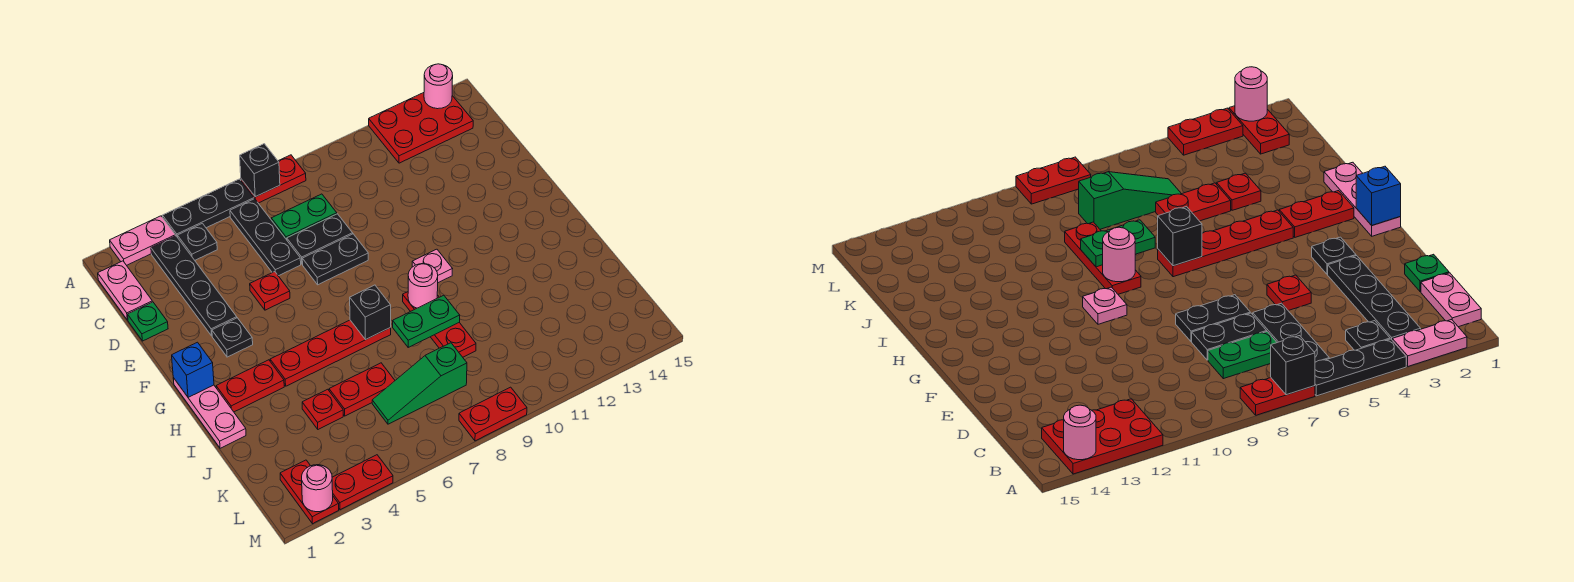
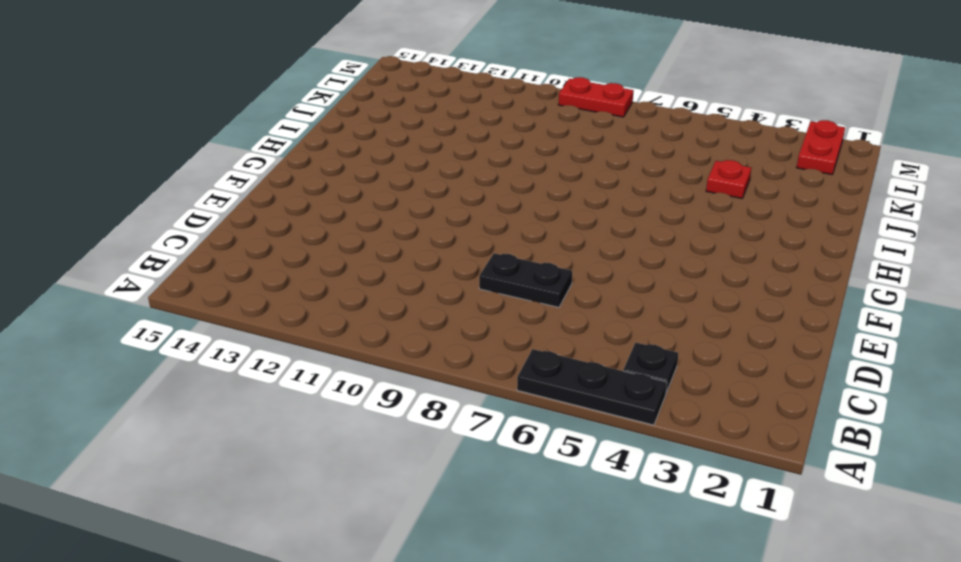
none -> pink plate A2:A3 level 1
none -> red plate A7:A8 level 1
none -> red plate A12:B14 level 1
none -> pink plate B1:C1 level 1

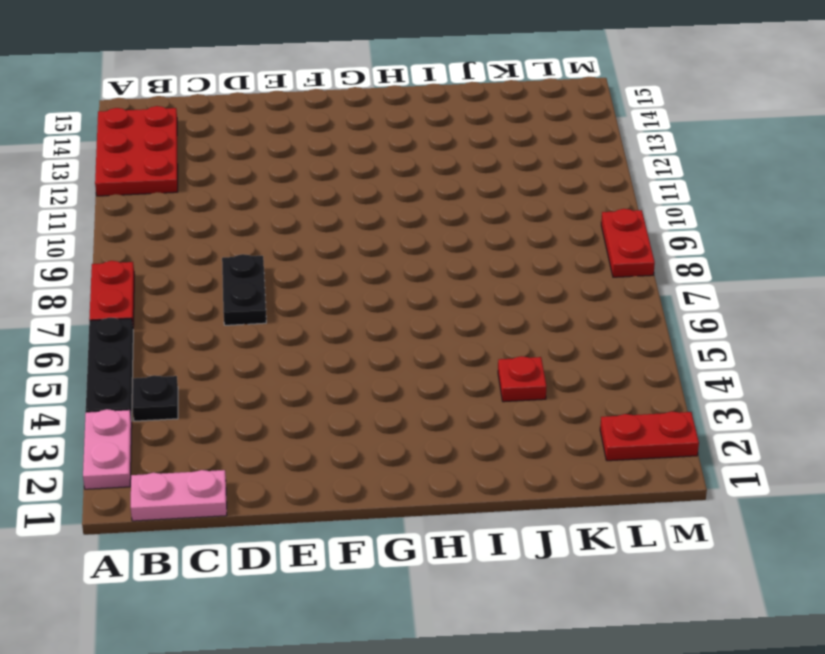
none -> black plate B3:E3 level 1
none -> black plate B6:D6 level 1
none -> green plate C7:C8 level 1
none -> green plate D1 level 1

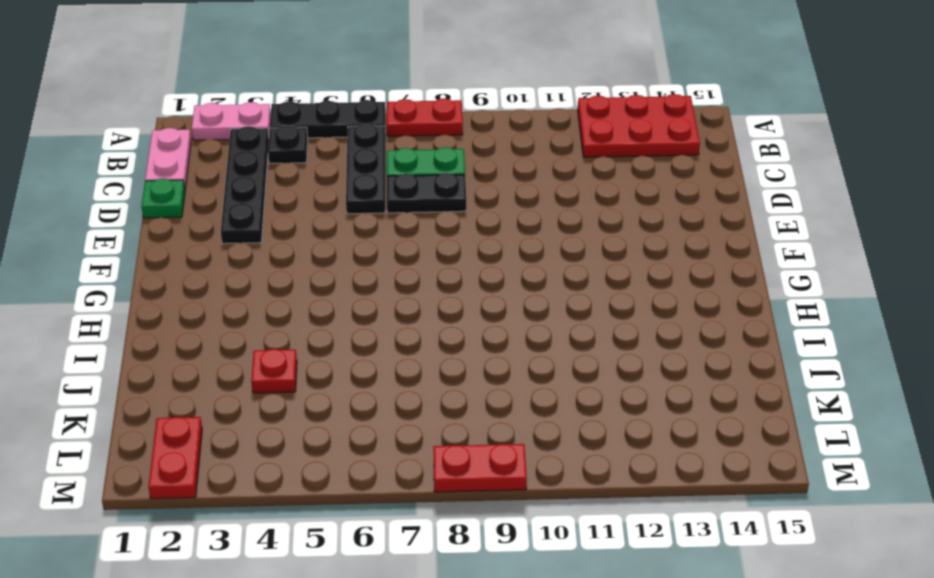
none -> red plate E5 level 1
none -> black plate E7:E8 level 1
none -> black plate F3 level 1
none -> pink plate G1:I1 level 1

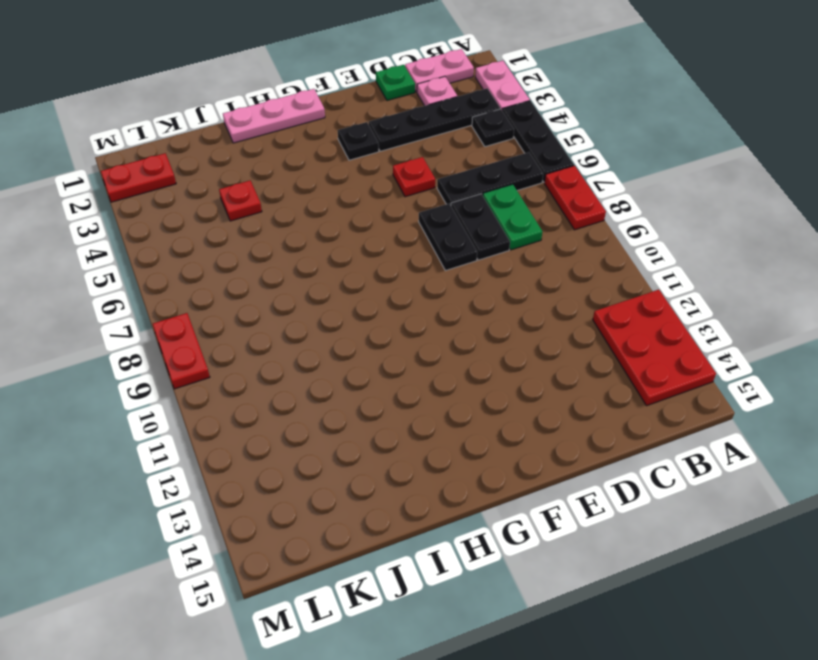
pink plate C2 level 1 -> pink plate G10 level 1
none -> red plate H2:H3 level 1
none -> red plate H4:H7 level 1
none -> red plate H9:J9 level 1
none -> red plate J5:J6 level 1

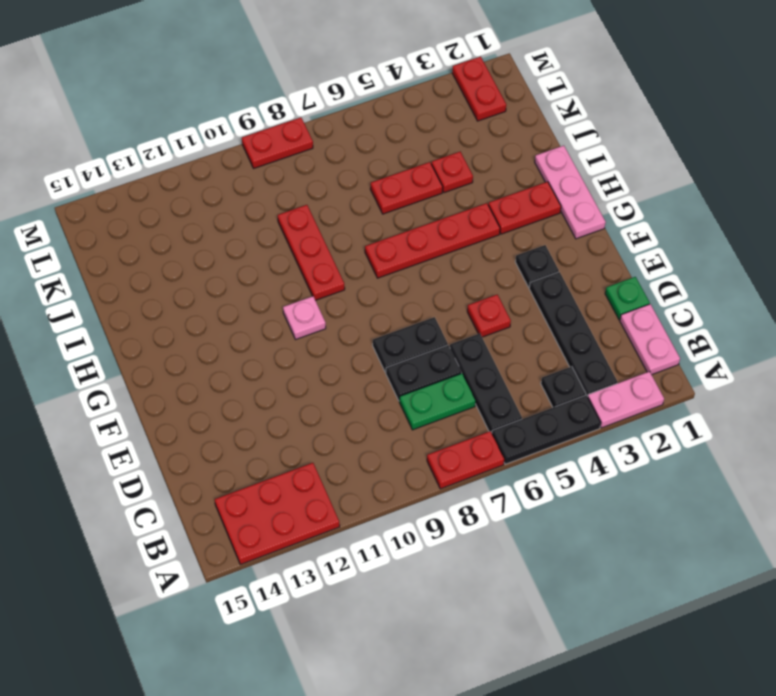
none -> green slope K6:K8 level 1 top 8
none -> red plate M3:M4 level 1
none -> black brick A7 level 2
none -> pink round brick A14 level 2

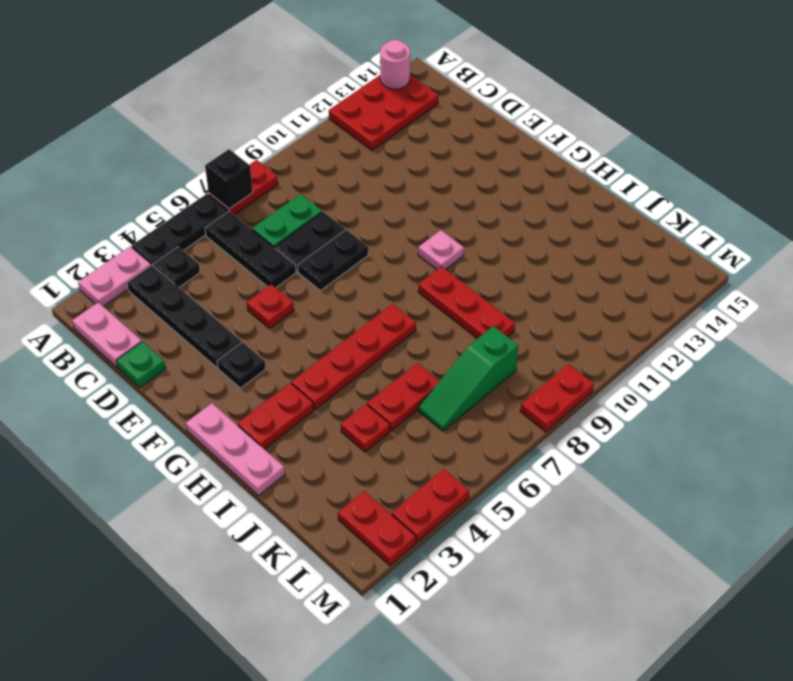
none -> blue brick G1 level 2
none -> black brick H7 level 2
none -> pink round brick H9 level 2
none -> green plate I8:I9 level 2

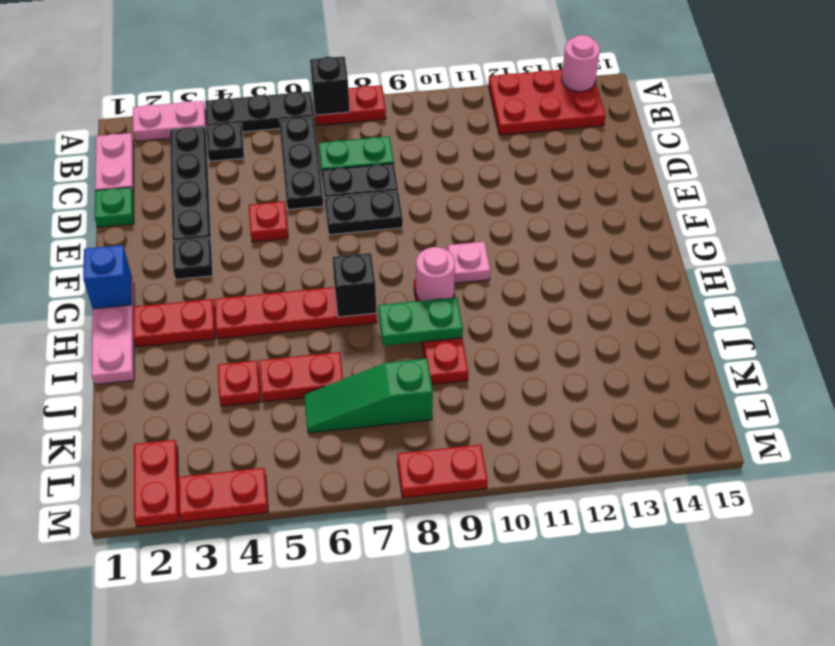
none -> pink round brick M2 level 2

